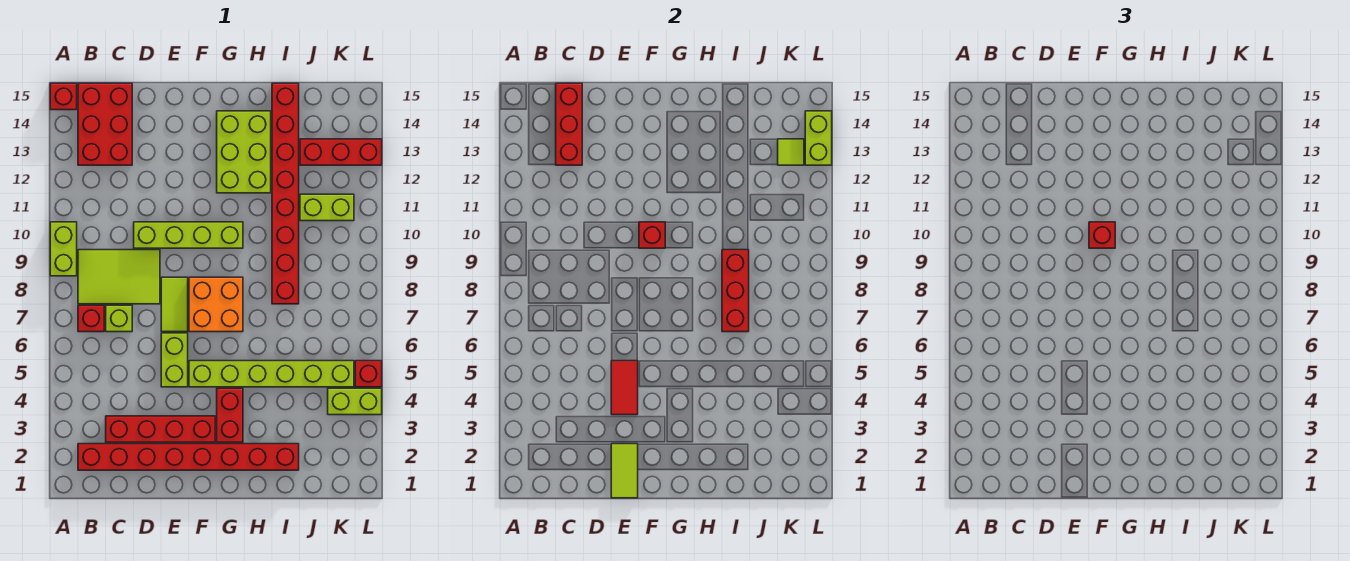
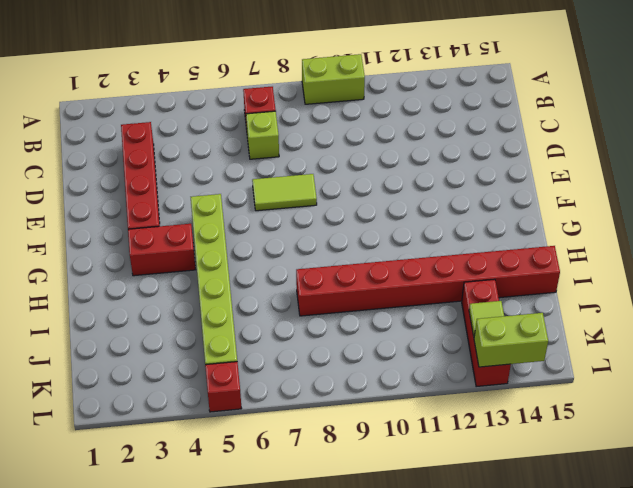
none -> red brick A15 level 1
none -> red brick B2:I2 level 1
none -> lime tile B8:D9 level 1

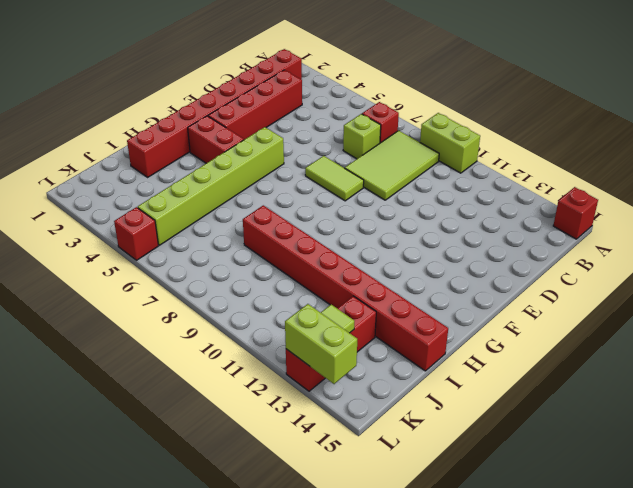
none -> red brick B13:C15 level 1
none -> lime brick D10:G10 level 1
none -> lime brick E5:E6 level 1

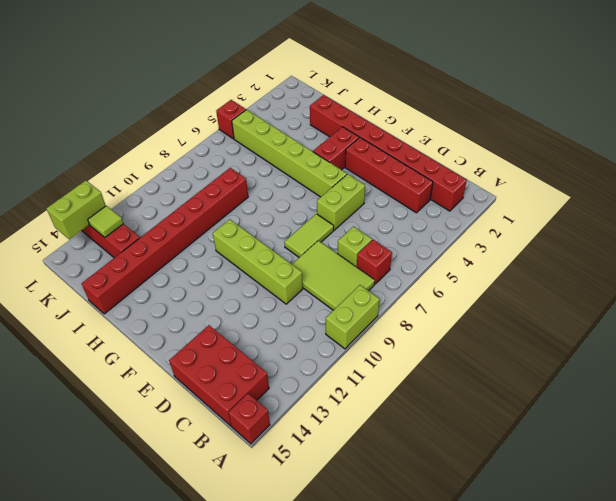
red brick B14:D15 level 1 -> red brick B13:C15 level 1
none -> orange brick F7:G8 level 1
none -> lime brick G12:H14 level 1
none -> lime brick J11:K11 level 1

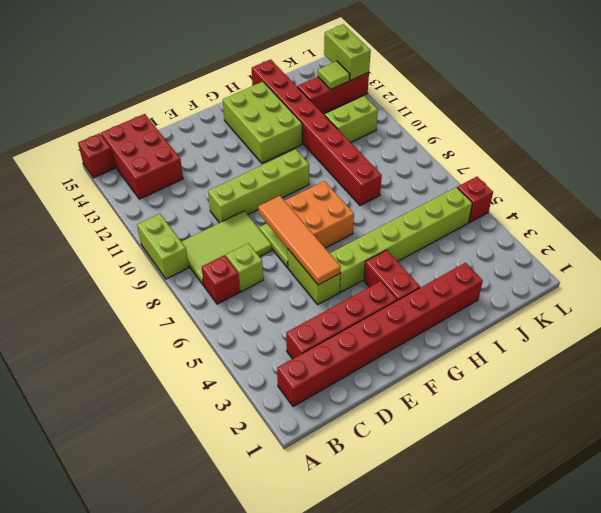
orange tile E5:E8 level 2 -> red tile E4:E5 level 2
none -> lime brick K4:L4 level 1
none -> red brick C13:C15 level 2
none -> lime tile E1:E2 level 2

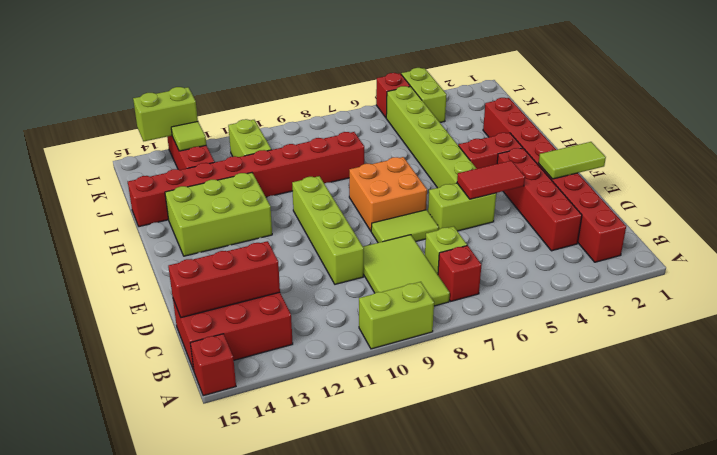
none -> red brick F10 level 2
none -> red brick I7:I9 level 2
none -> red brick F10 level 3

